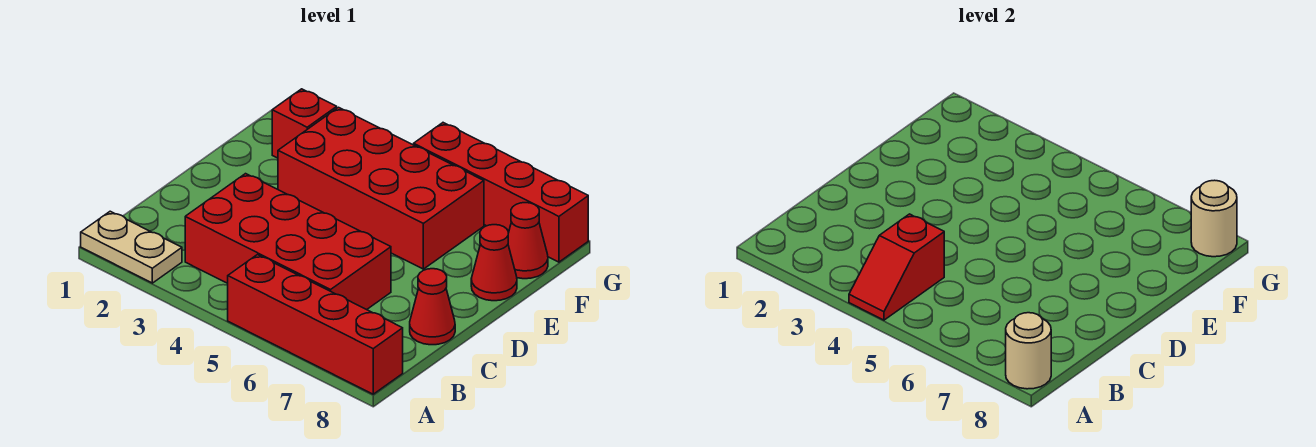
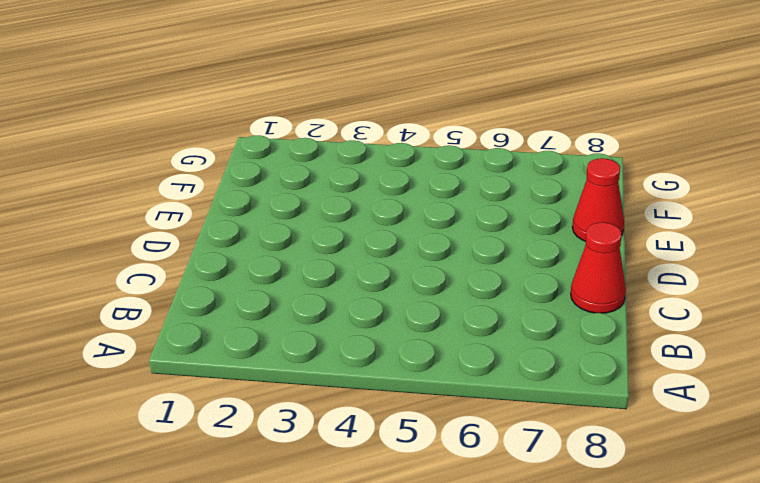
none -> tan plate A1:A2 level 1
none -> red brick A5:A8 level 1
none -> red brick B3:C6 level 1

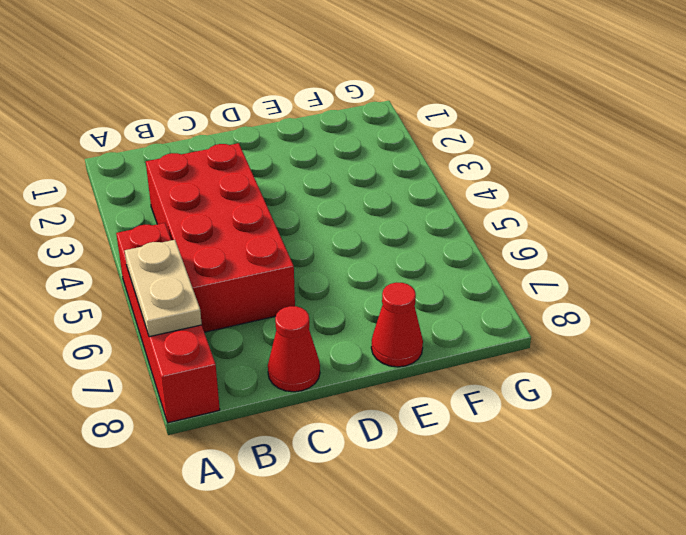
tan plate A6:A7 level 2 -> tan plate A1:A2 level 1
none -> red brick E3:F6 level 1
none -> red brick F2 level 1
none -> red cone F8 level 1

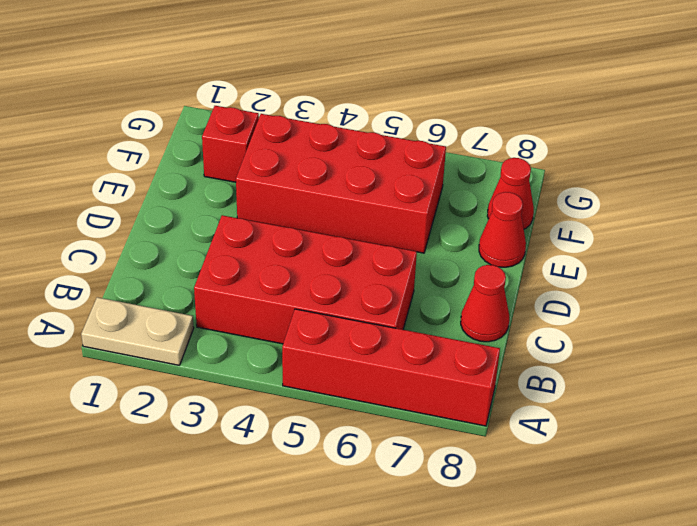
none -> red brick G5:G8 level 1
none -> red slope A4:B4 level 2 top B
none -> tan round brick A8 level 2

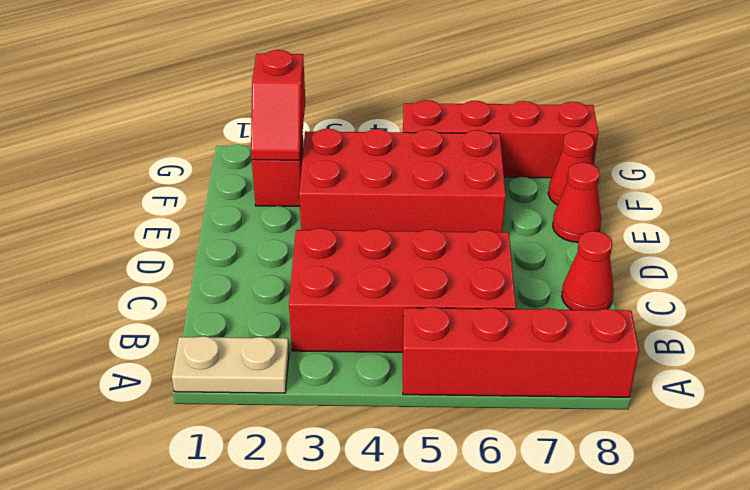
red slope F2:G2 level 2 top G -> red slope A4:B4 level 2 top B
none -> tan round brick A8 level 2
none -> tan round brick G8 level 2

